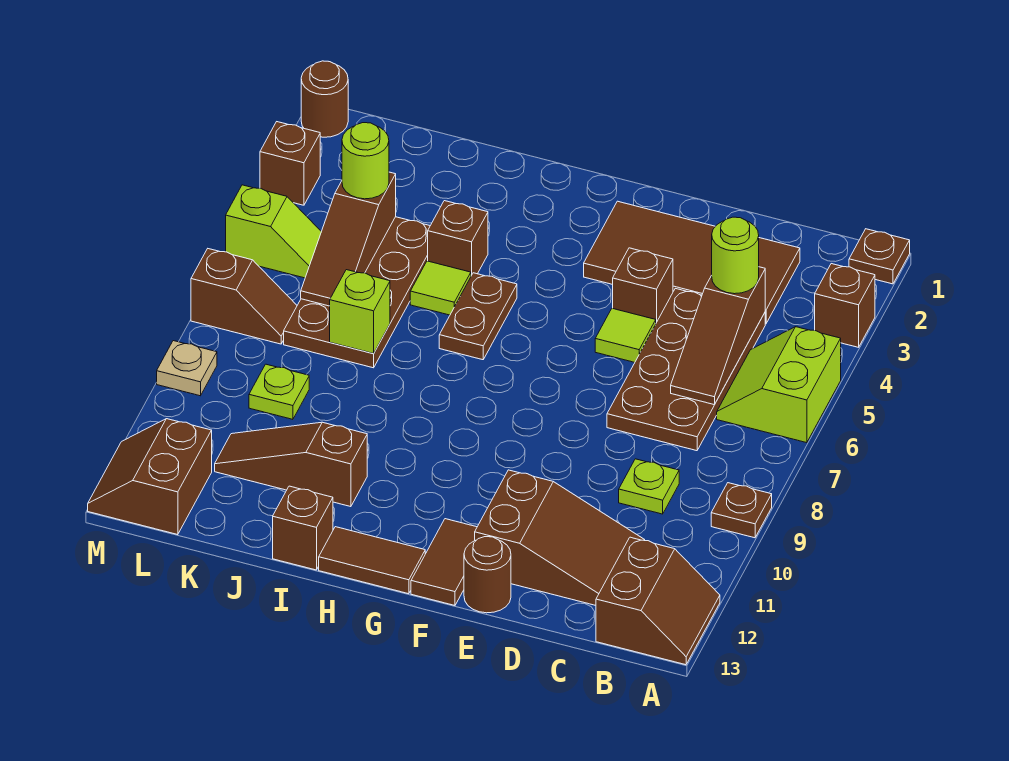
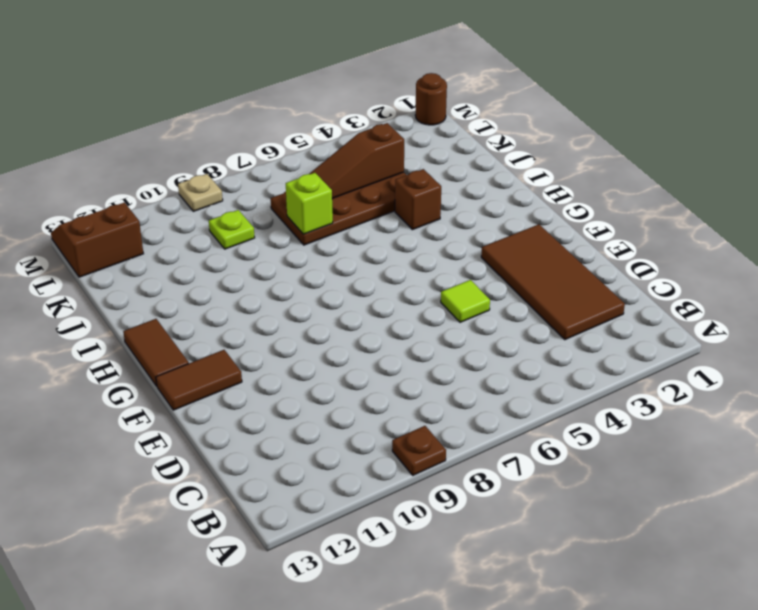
none -> brown plate A1 level 1
none -> brown brick A3 level 1
none -> lime slope A5:B6 level 1 top A
none -> brown slope A12:B13 level 1 top B

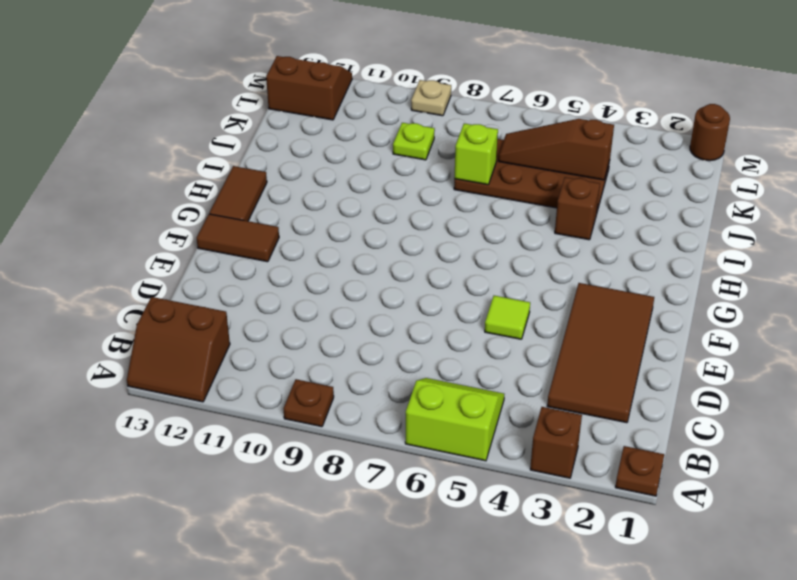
none -> brown plate C4:D7 level 1
none -> lime plate C9 level 1
none -> brown slope C11:E12 level 1 top E
none -> brown brick E4 level 1

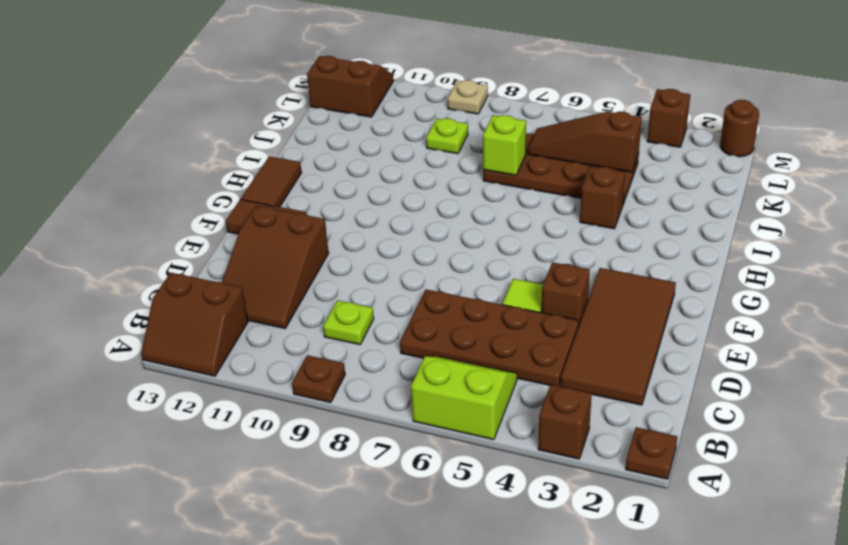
none -> brown round brick E13 level 1
none -> brown plate H5:H6 level 1
none -> lime tile I5 level 1
none -> brown slope I11:K11 level 1 top I

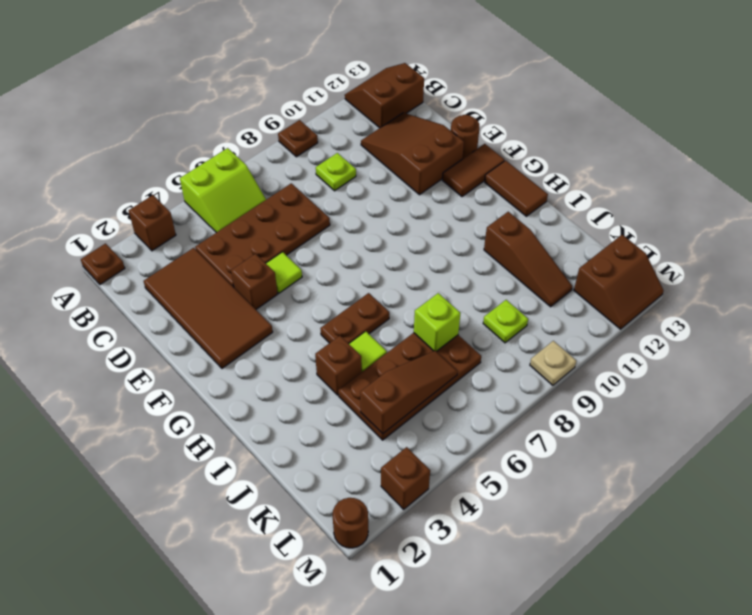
none -> brown brick I13 level 1
none -> lime slope L5:M5 level 1 top M
none -> brown slope L7:M7 level 1 top M
none -> brown slope C4:C6 level 2 top 4

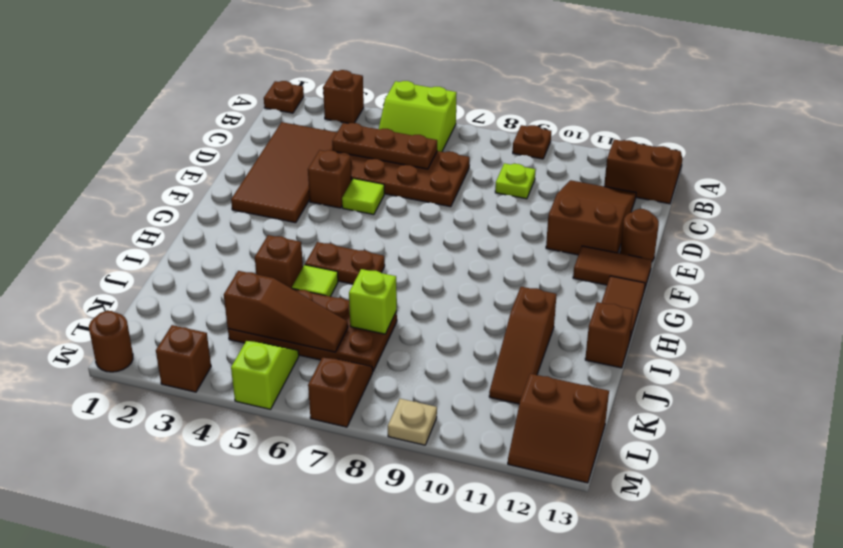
brown plate C4:C6 level 2 -> brown slope C4:C6 level 2 top 4
none -> lime plate K9 level 1
none -> lime round brick C4 level 3
none -> lime round brick K4 level 3

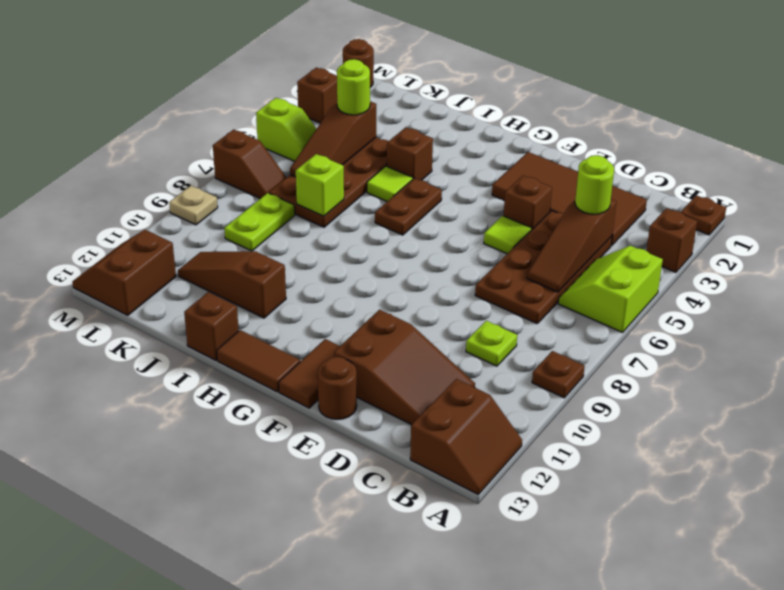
lime plate K8:K9 level 1 -> lime plate K9 level 1

